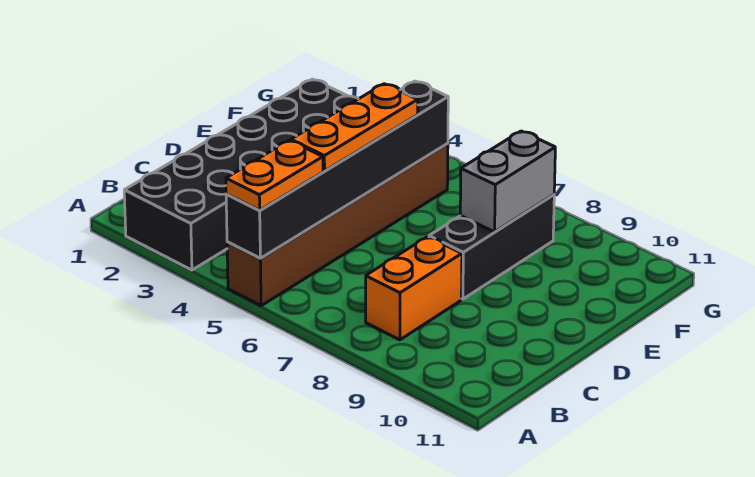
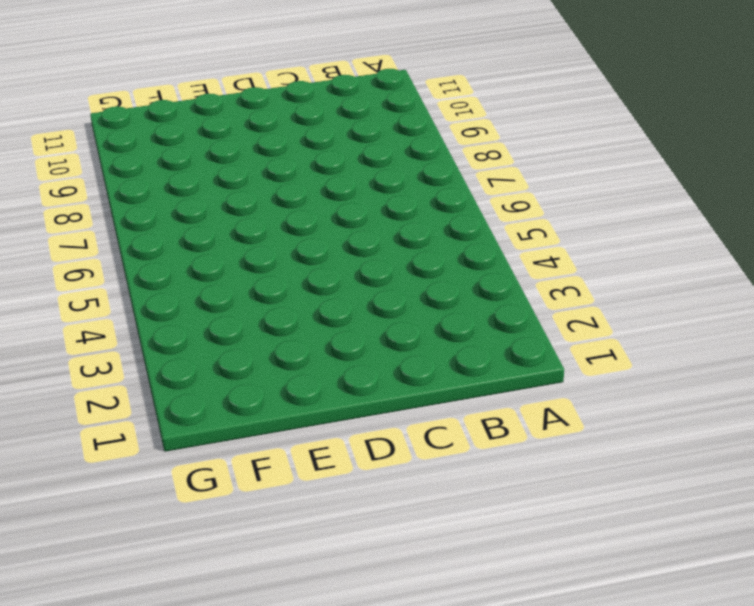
none -> black brick A2:F3 level 1
none -> brown brick A5:F5 level 1

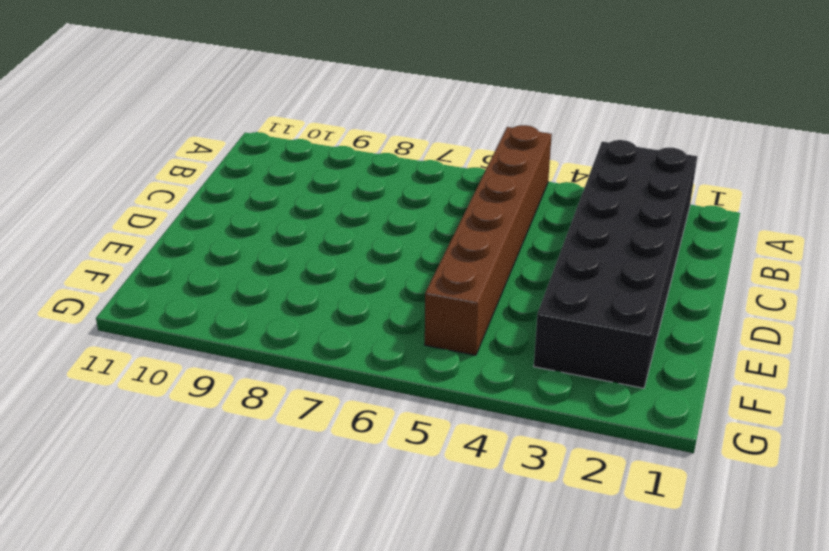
none -> orange brick B8:C8 level 1
none -> black brick D8:F8 level 1

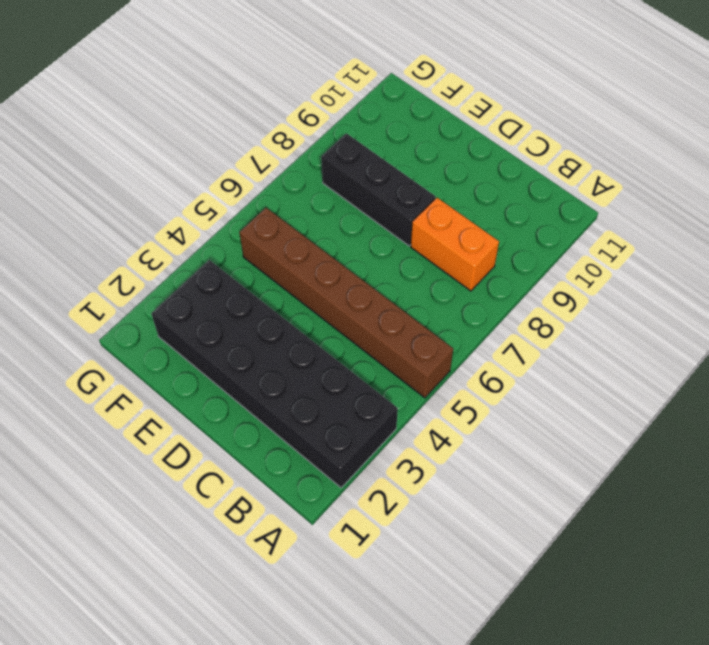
none -> black brick A5:F5 level 2
none -> grey brick E8:F8 level 2

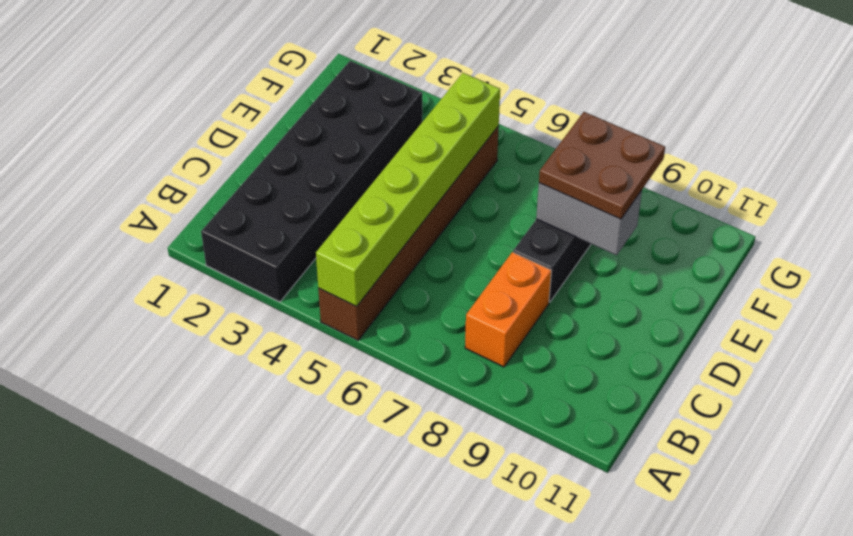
lime brick A5:F5 level 2 -> black brick A5:F5 level 2
grey brick E8:E9 level 2 -> grey brick E8:F8 level 2
brown plate E8:F9 level 3 -> none
none -> orange plate A5:B5 level 3
none -> orange plate C5:E5 level 3

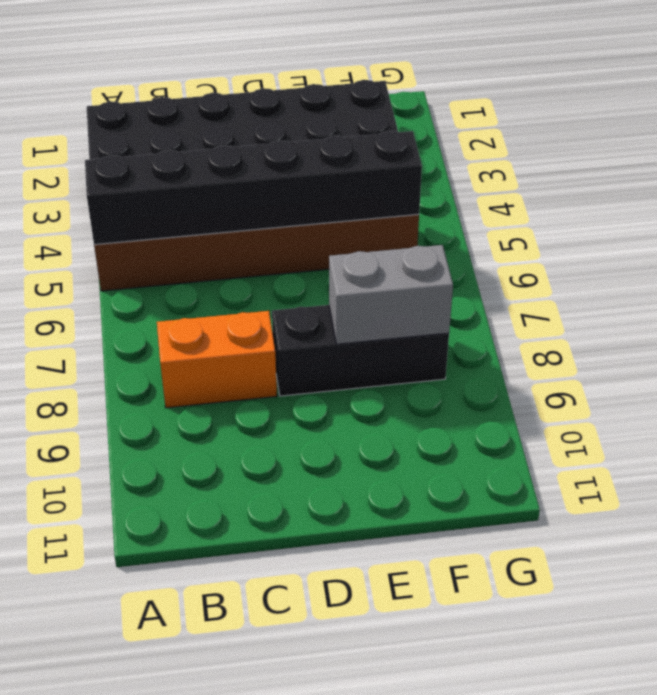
none -> orange plate A5:B5 level 3
none -> orange plate C5:E5 level 3

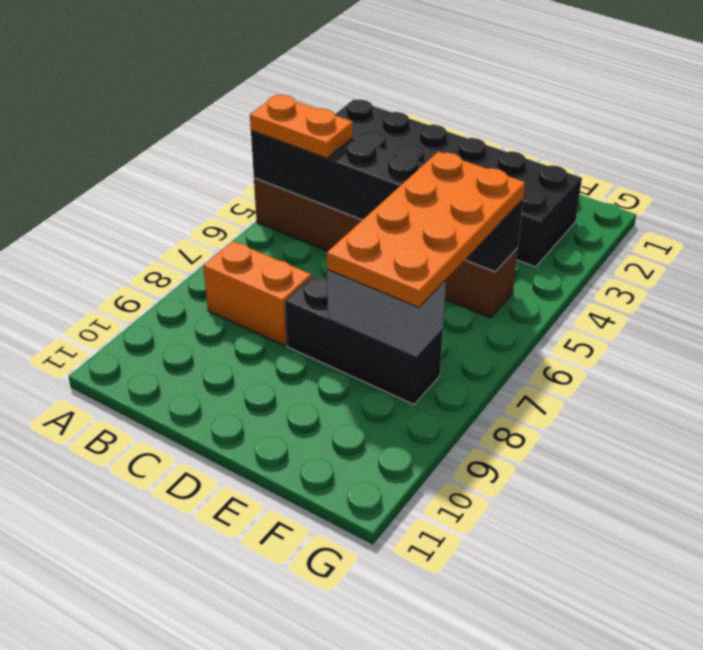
orange plate E5:F8 level 3 -> orange plate C5:E5 level 3

